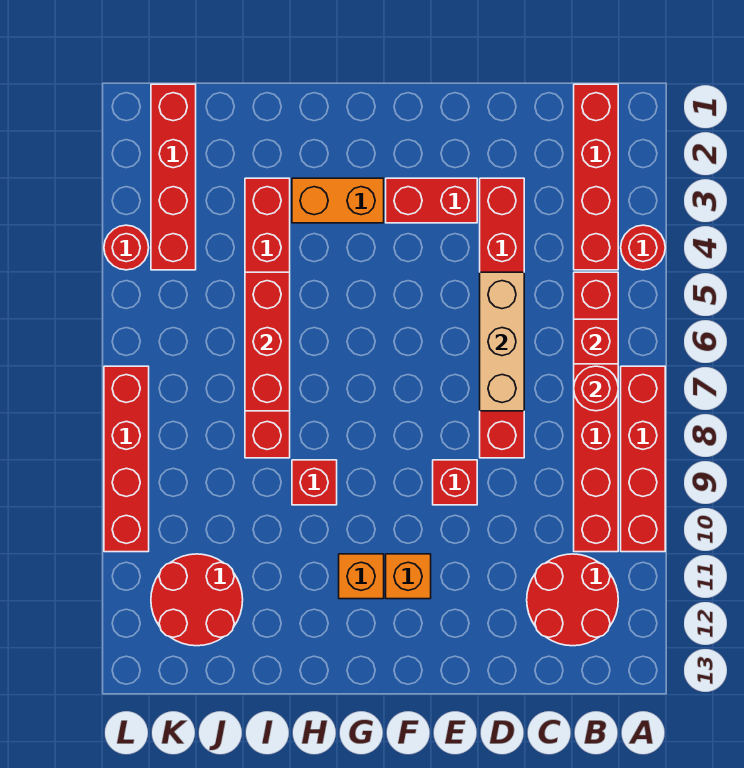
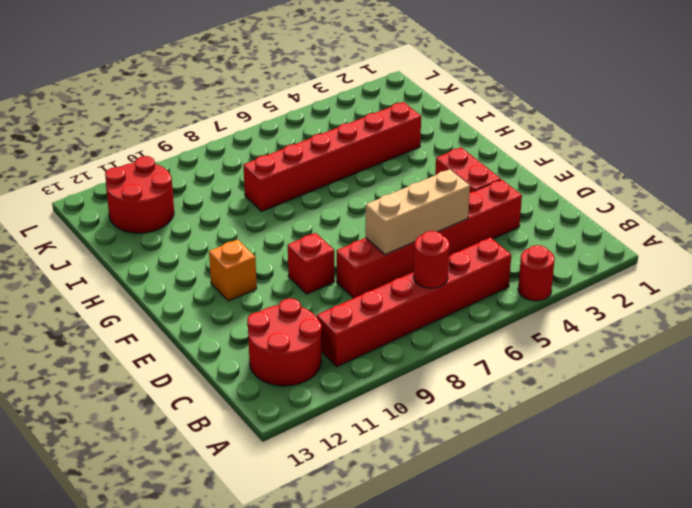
none -> red brick A7:A10 level 1
none -> red brick B1:B4 level 1
none -> orange brick G3:H3 level 1

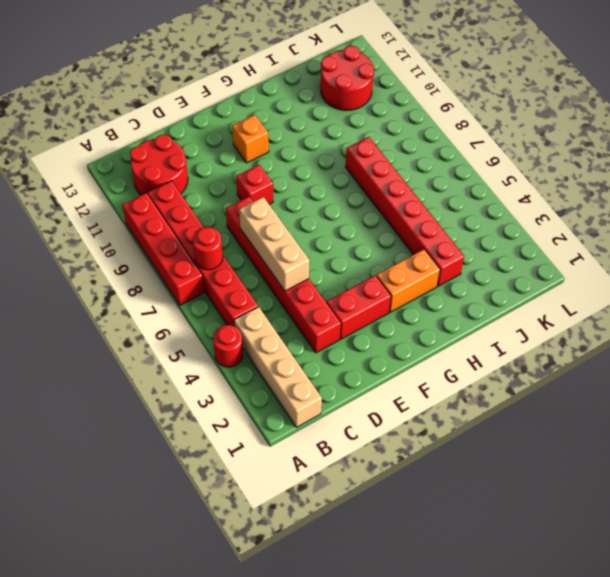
tan brick B1:B4 level 1 -> red brick B1:B4 level 1
none -> orange brick G11 level 1
none -> red brick H9 level 1
none -> red brick K1:K4 level 1

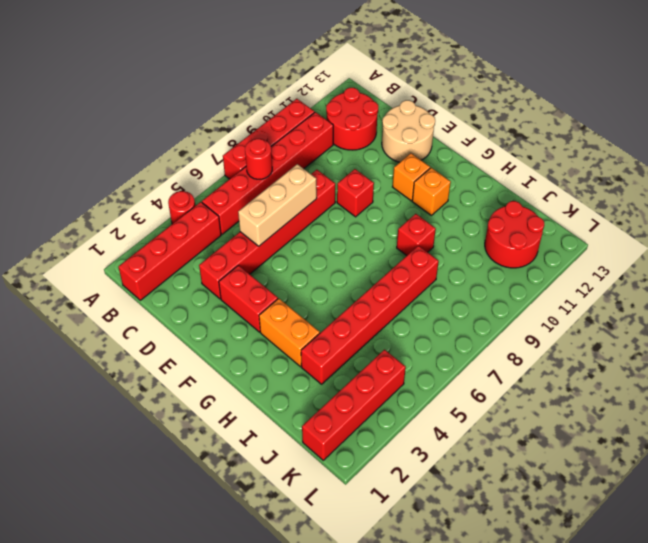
tan round brick D12:E13 level 1 -> none
none -> red round brick L4 level 1
none -> red brick L7:L10 level 1
none -> red brick B6 level 2

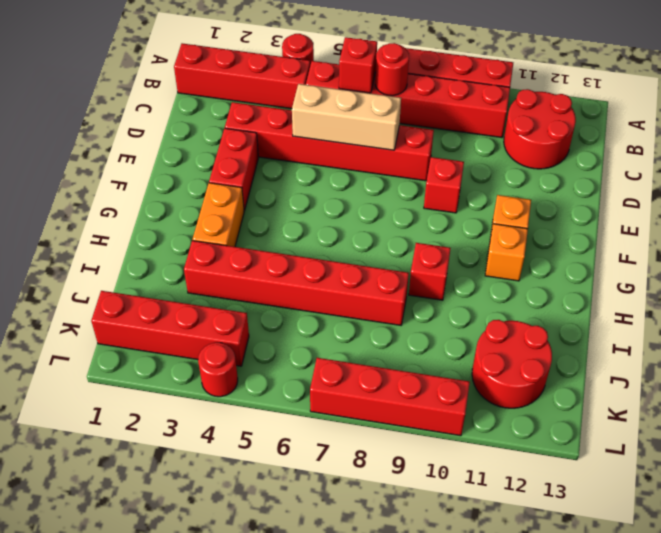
none -> red brick I5:I7 level 2

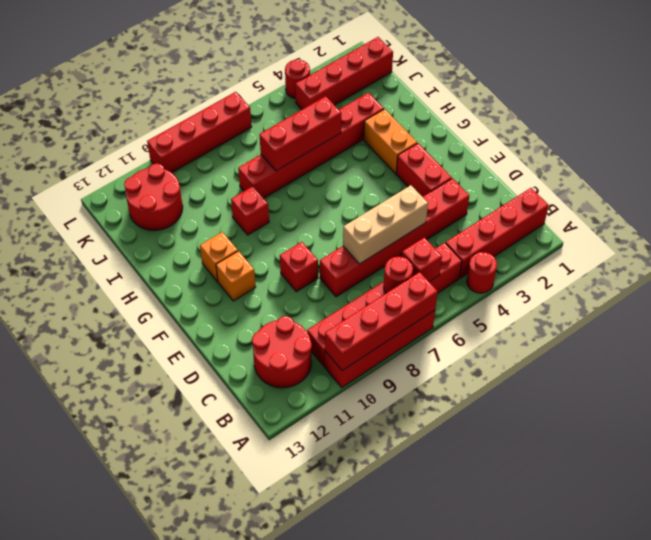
red brick A7:A10 level 2 -> none

